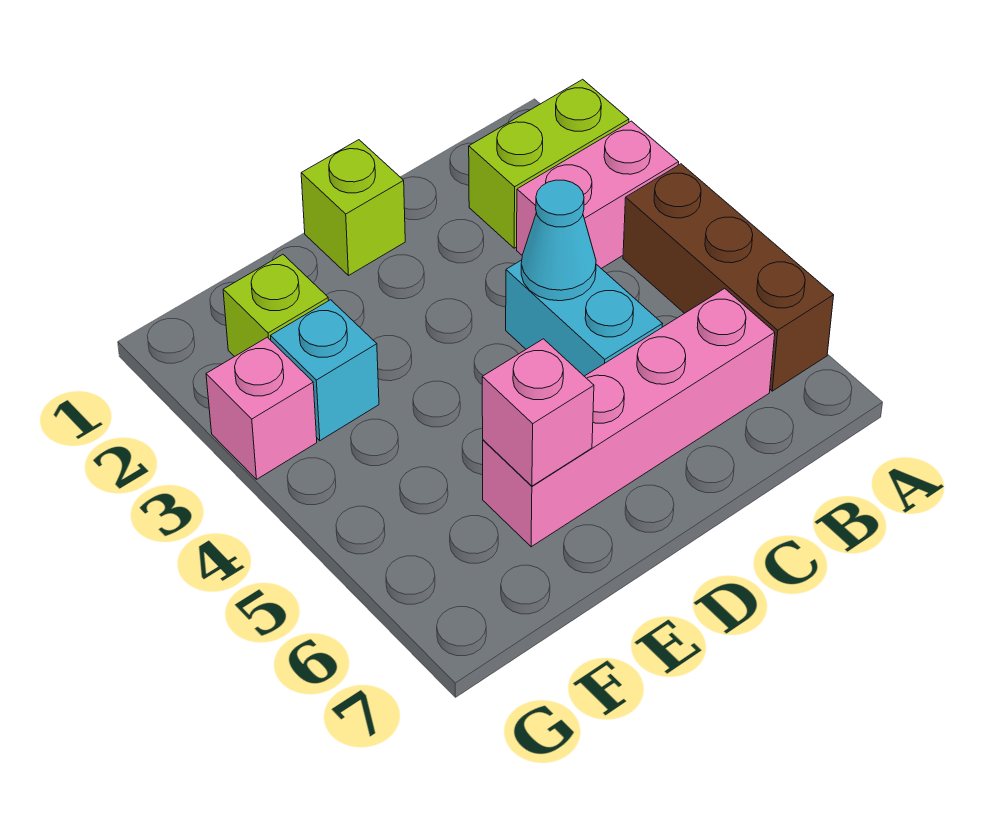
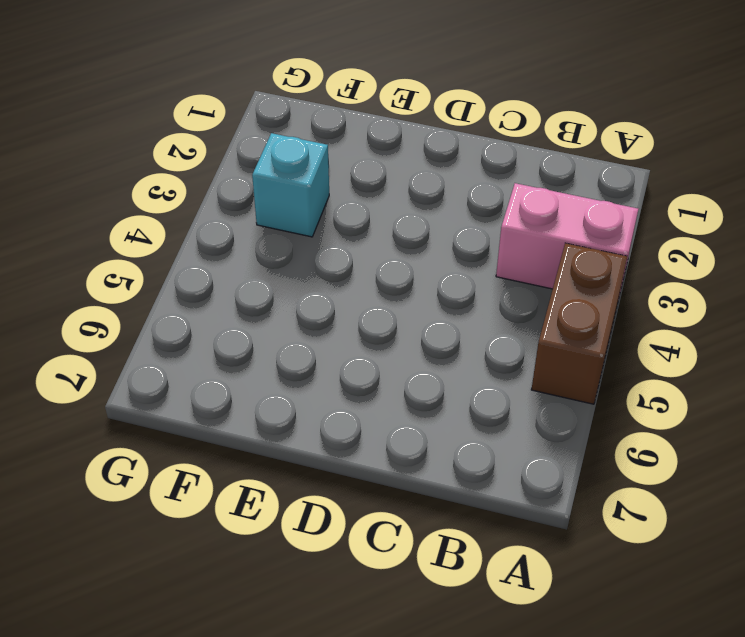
brown brick A4:A5 level 1 -> brown brick A4:A6 level 1
none -> lime brick A2:B2 level 1
none -> pink brick B6:E6 level 1

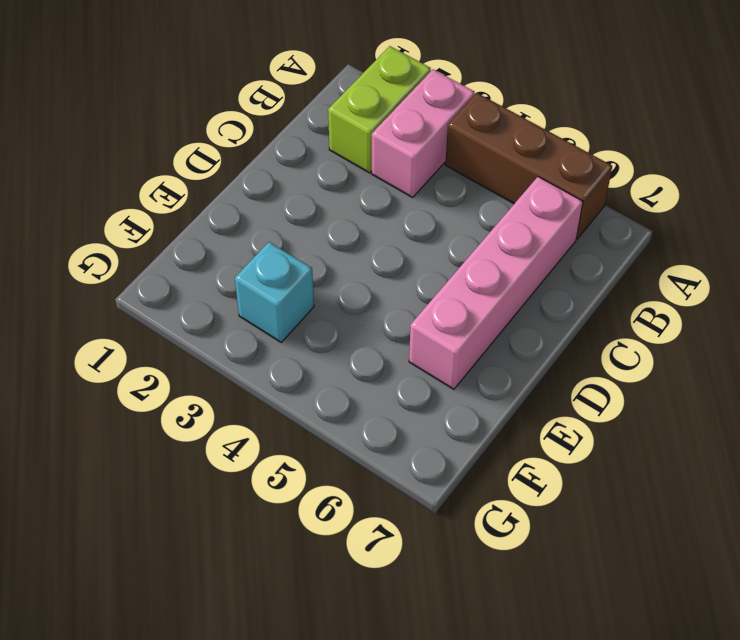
none -> cyan brick C4:C5 level 1
none -> lime brick D1 level 1

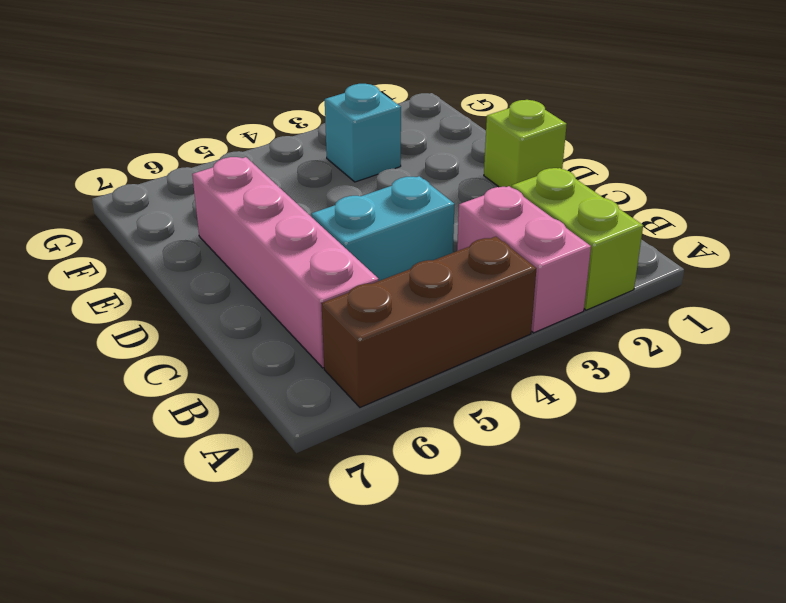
none -> lime brick F2 level 1
none -> pink brick G3 level 1

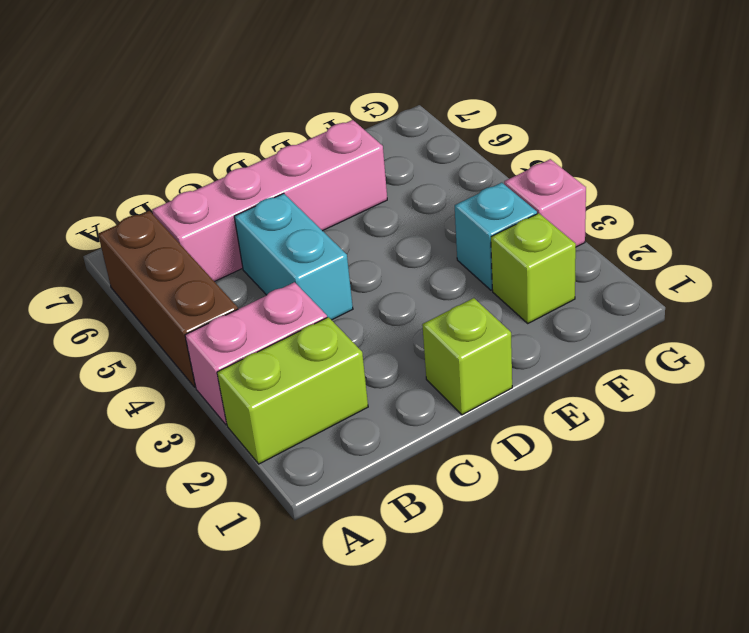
none -> cyan cone C4 level 2
none -> pink brick E6 level 2

